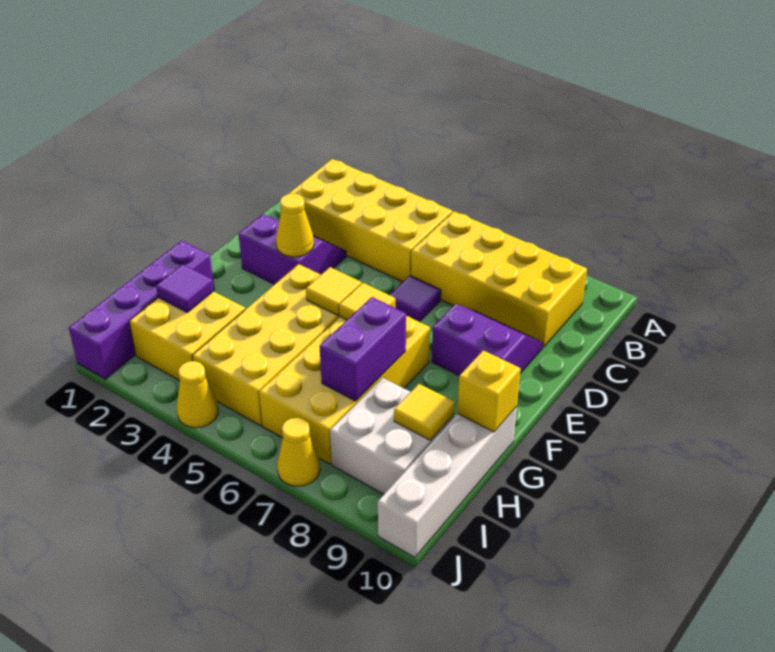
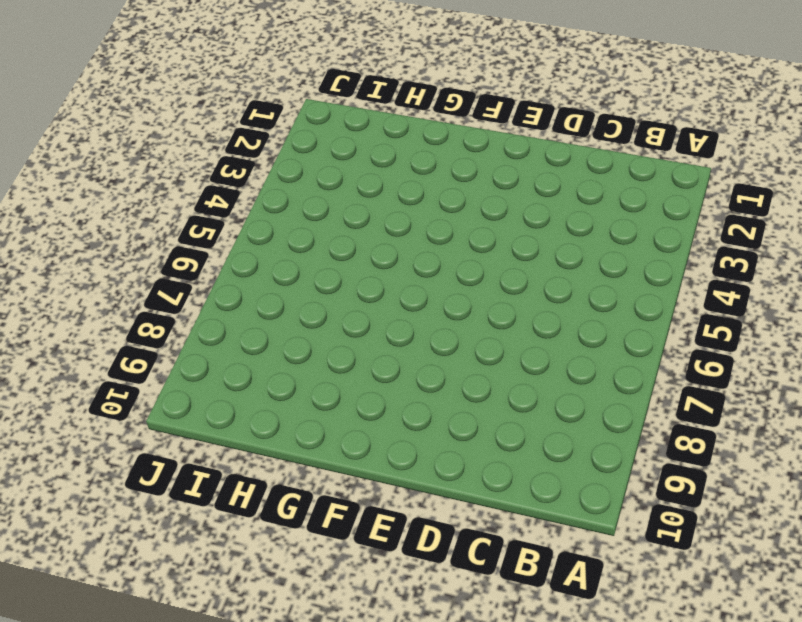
none -> yellow brick B2:C5 level 1
none -> yellow brick B6:C9 level 1
none -> purple slope D2:E3 level 1 top E

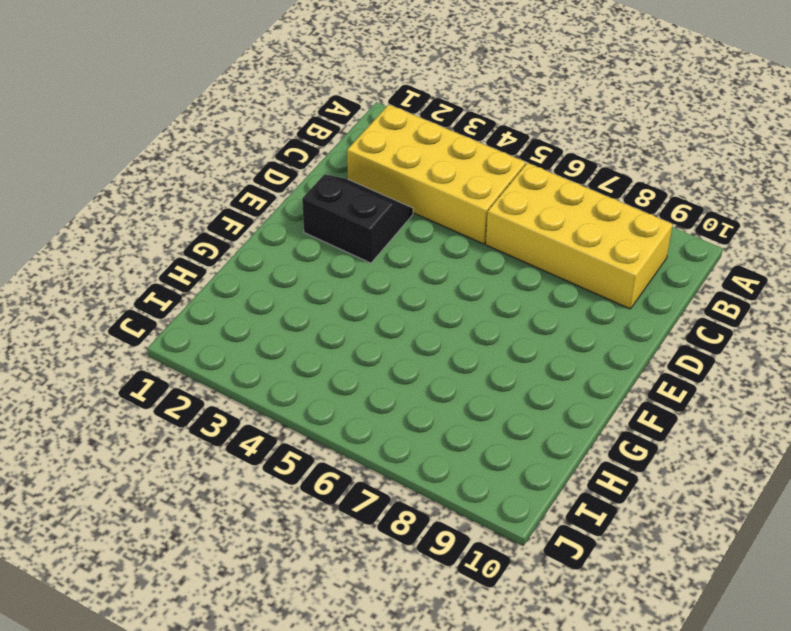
black slope D2:E3 level 1 top E -> purple slope D2:E3 level 1 top E
none -> purple tile D6 level 1
none -> purple slope D8:E9 level 1 top E
none -> yellow brick F4:I5 level 1

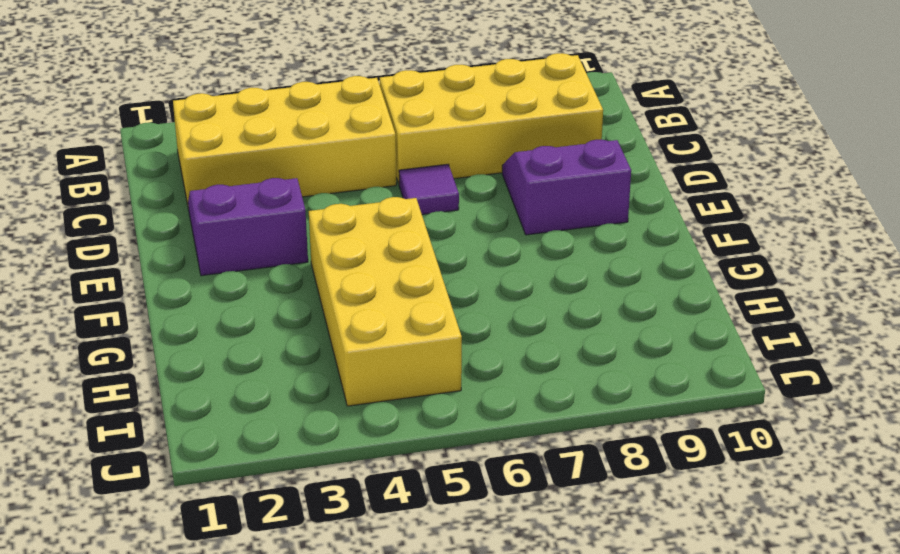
none -> yellow brick F6:I7 level 1
none -> purple brick G1:J1 level 1
none -> white brick G10:J10 level 1

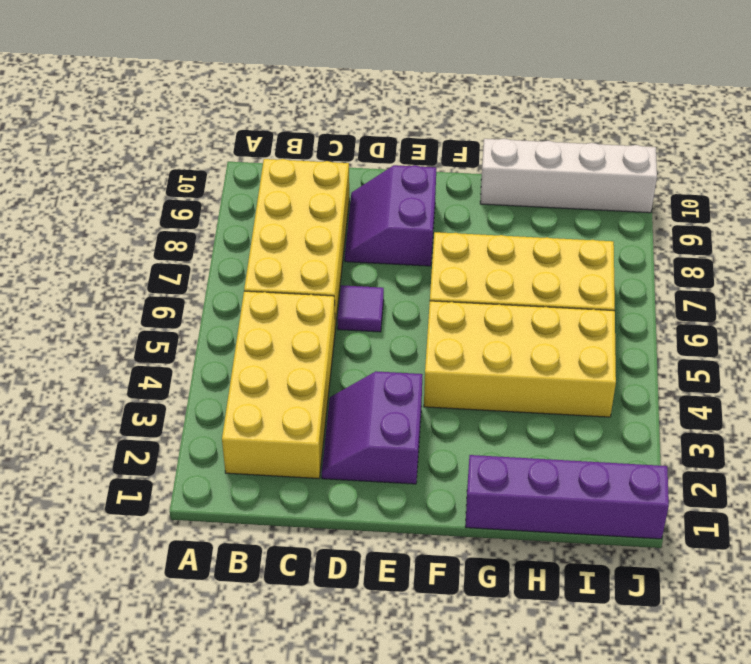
none -> yellow brick H2:I3 level 1
none -> white brick H8:I9 level 1
none -> yellow cone J4 level 1

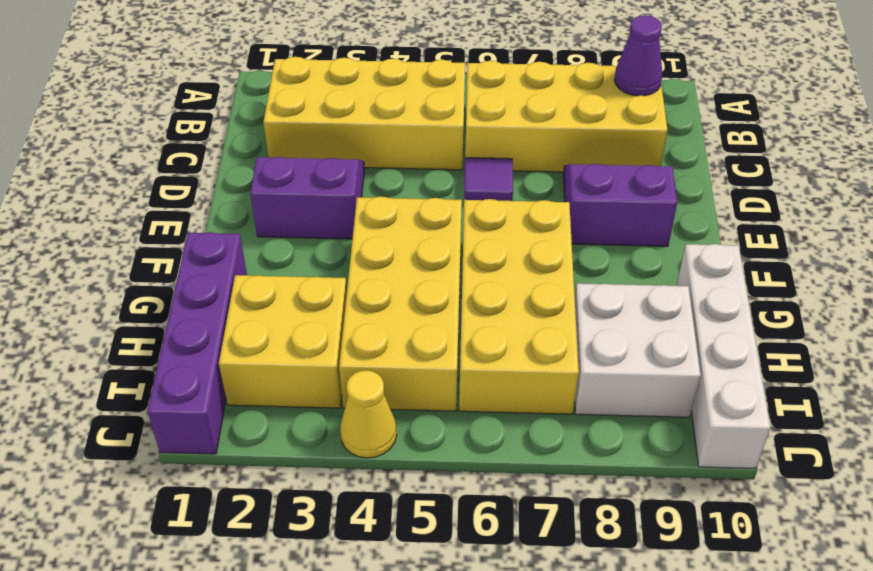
purple cone B9 level 2 -> none
none -> yellow cone J7 level 1
none -> yellow cone E3 level 2
none -> yellow tile F5 level 2

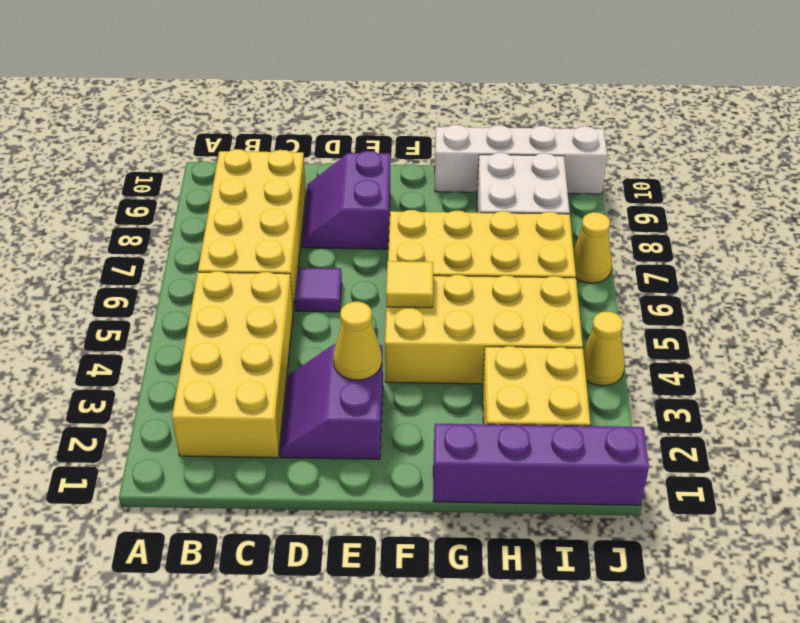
none -> yellow tile F6 level 2
none -> purple brick G7:H7 level 2
none -> yellow brick G10 level 2

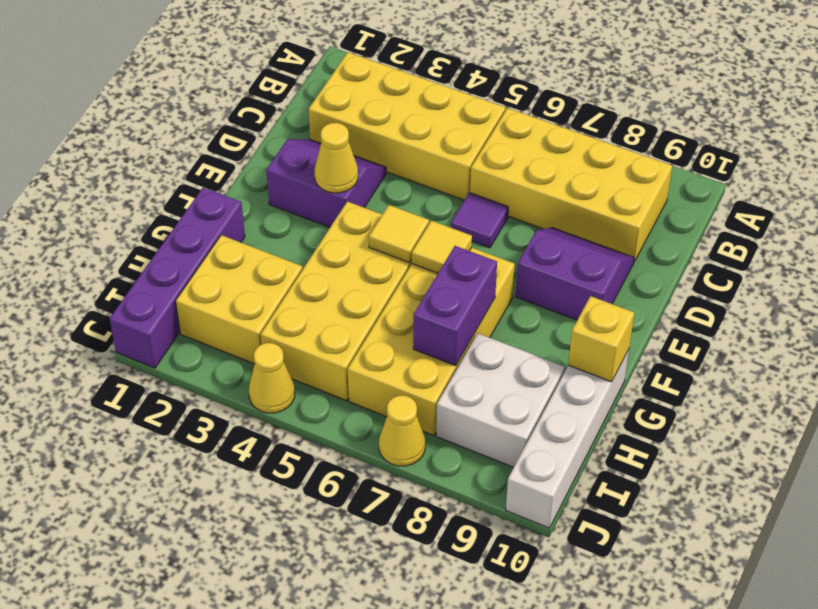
none -> purple tile H2 level 2
none -> yellow tile H9 level 2

